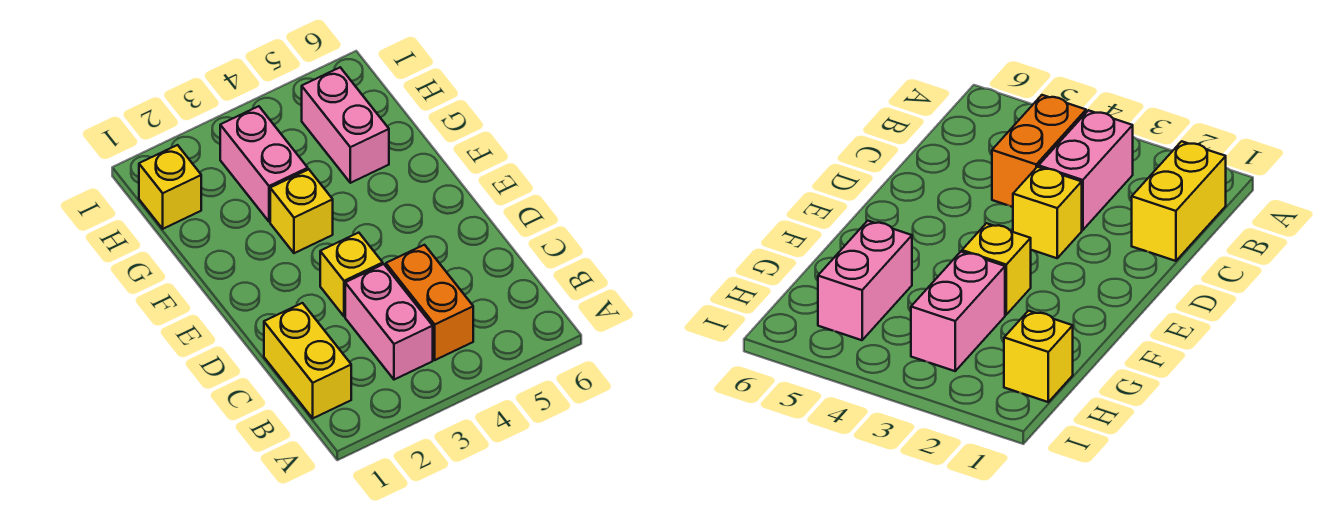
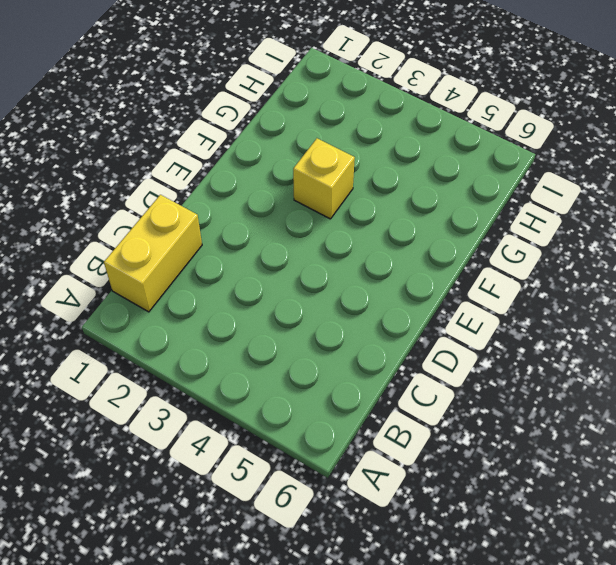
none -> pink brick B3:C3 level 1
none -> orange brick B4:C4 level 1

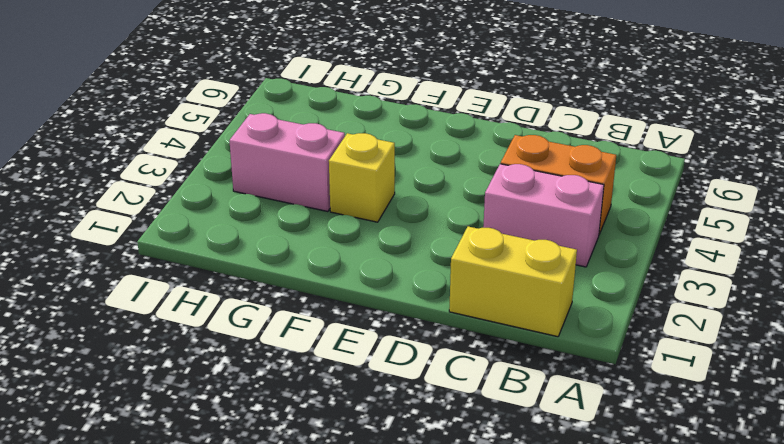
none -> yellow brick D3 level 1
none -> pink brick G5:H5 level 1

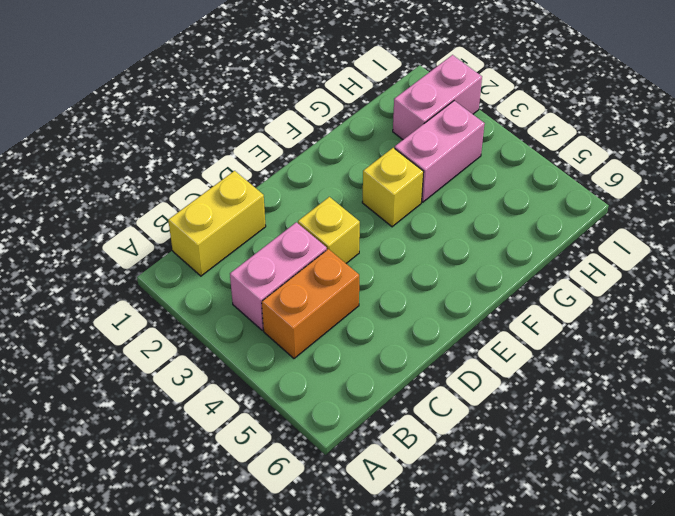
pink brick H2:I2 level 1 -> pink brick G5:H5 level 1
none -> yellow brick H1 level 1

